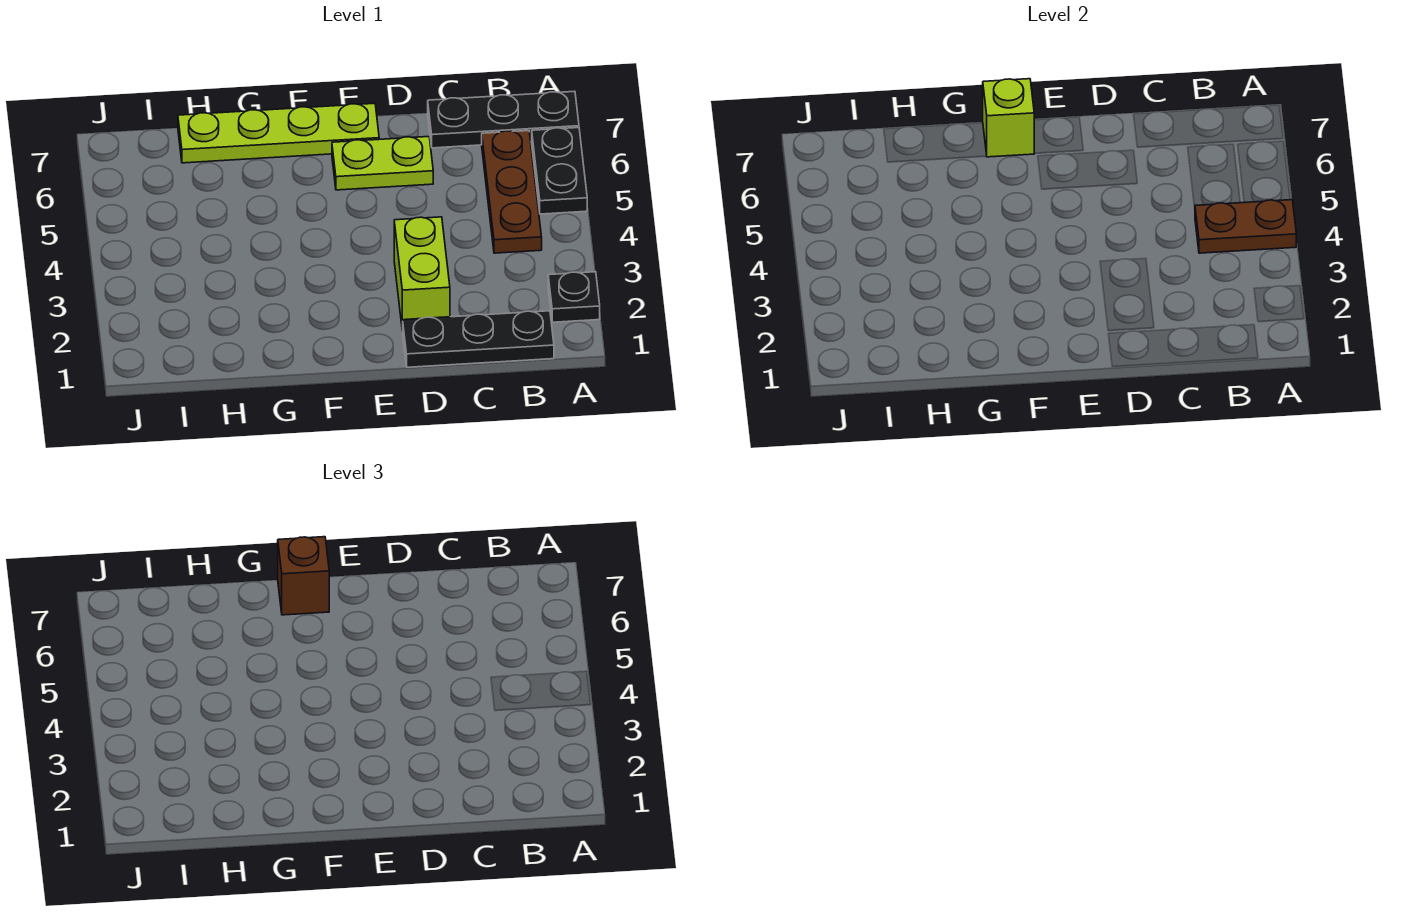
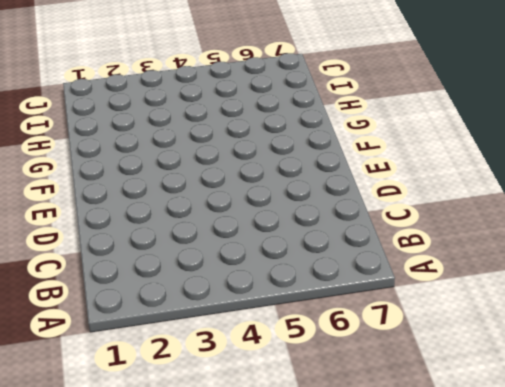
none -> black plate A2 level 1
none -> black plate A5:A6 level 1

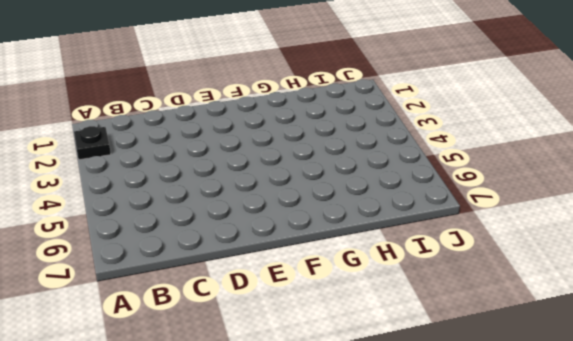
none -> black plate A5:A6 level 1
none -> black plate A7:C7 level 1

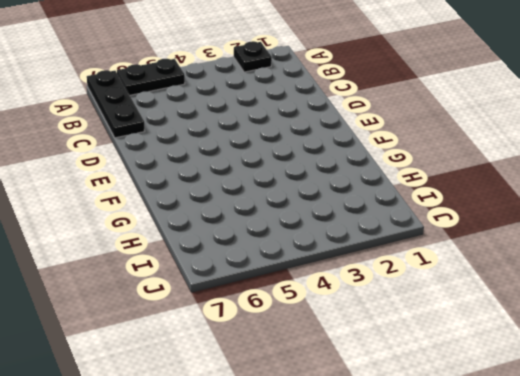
none -> black plate B1:D1 level 1
none -> brown plate B4:B6 level 1

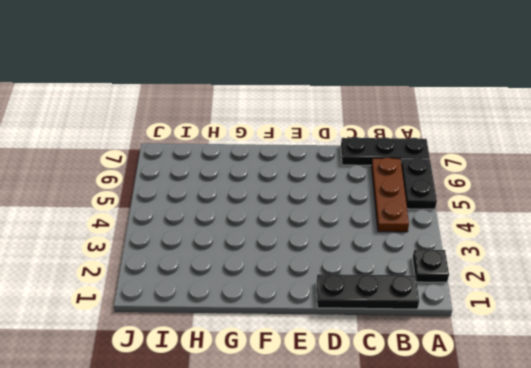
none -> lime brick D2:D3 level 1
none -> lime plate D6:E6 level 1

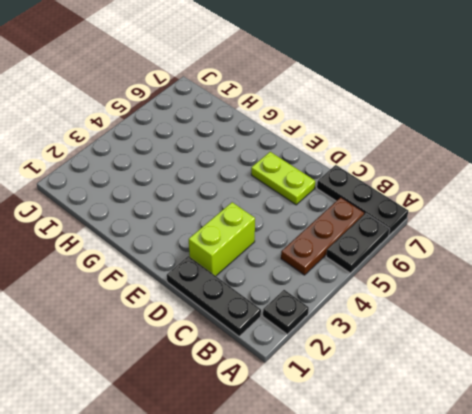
none -> lime plate E7:H7 level 1
none -> brown plate A4:B4 level 2

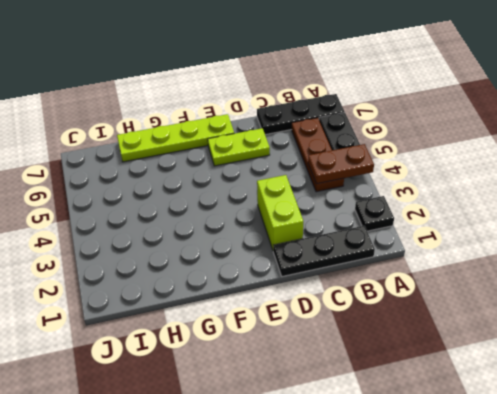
none -> lime brick F7 level 2
none -> brown brick F7 level 3

